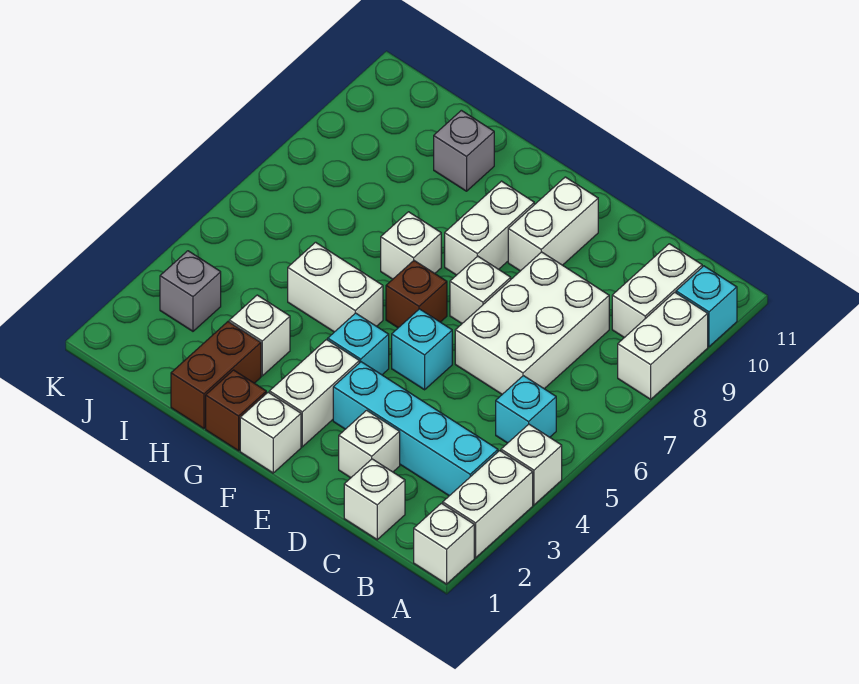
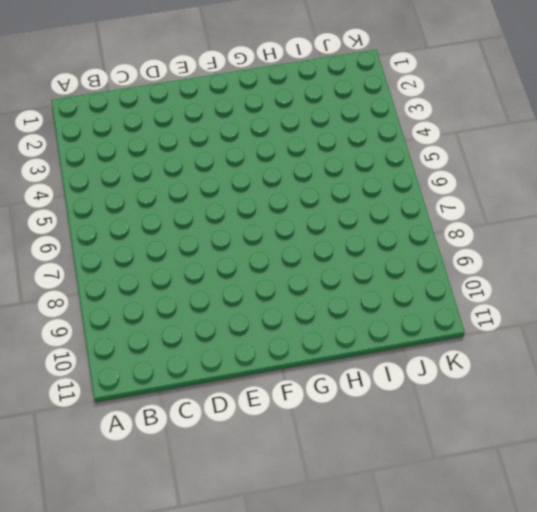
none -> white brick A1 level 1
none -> white brick A2:A3 level 1
none -> white brick A4 level 1

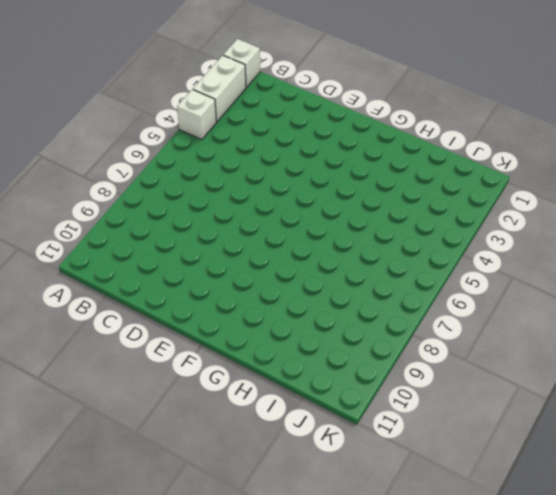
none -> white brick A8:A9 level 1
none -> cyan brick A10 level 1
none -> cyan brick B3:E3 level 1

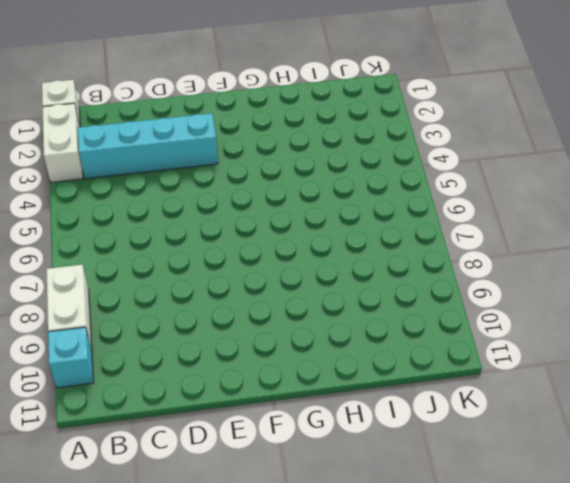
none -> white brick A4 level 1
none -> cyan brick B5 level 1
none -> white brick B9:B10 level 1

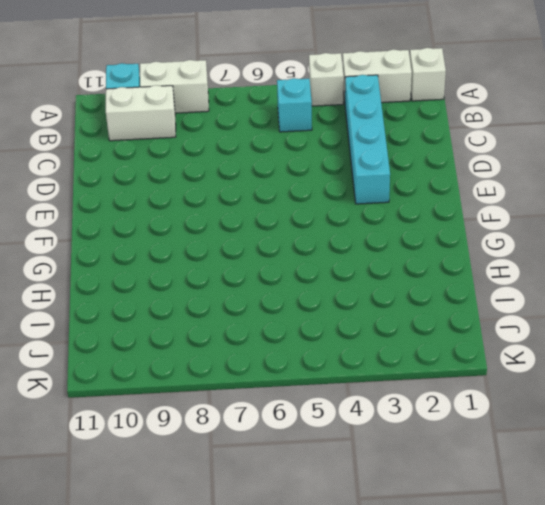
none -> white brick C1 level 1
none -> white brick C6:D8 level 1
none -> white brick D2 level 1

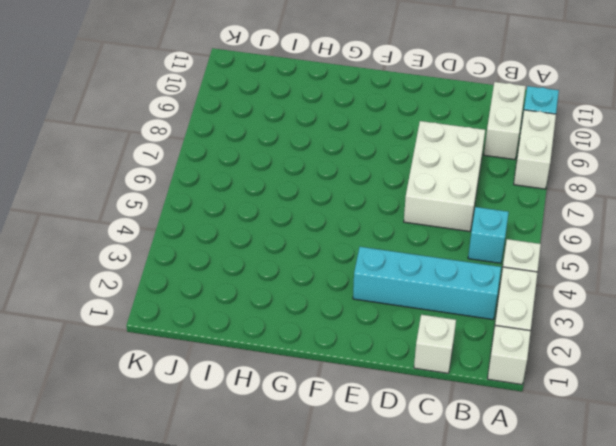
none -> white brick D2 level 1
none -> cyan brick E5 level 1
none -> white brick E7 level 1

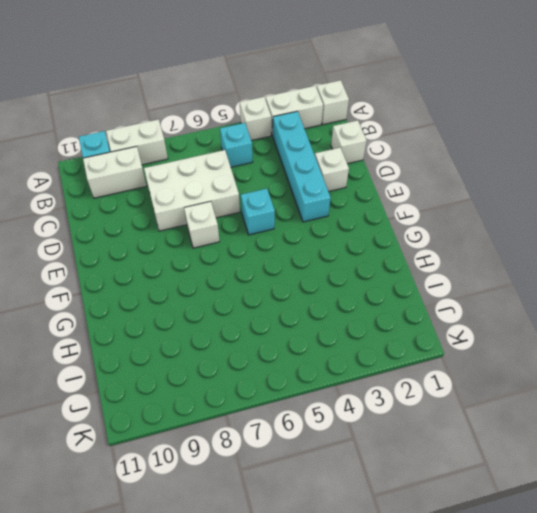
none -> white brick E9:E10 level 1
none -> white brick F1 level 1
none -> white brick F2:F3 level 1

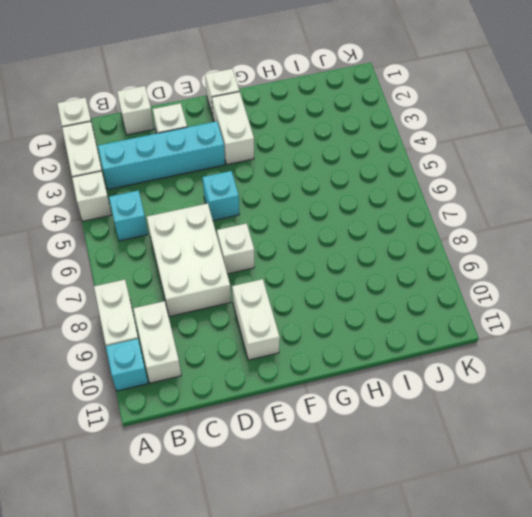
none -> cyan brick F4 level 1
none -> brown brick F6 level 1
none -> white brick F8:F9 level 1

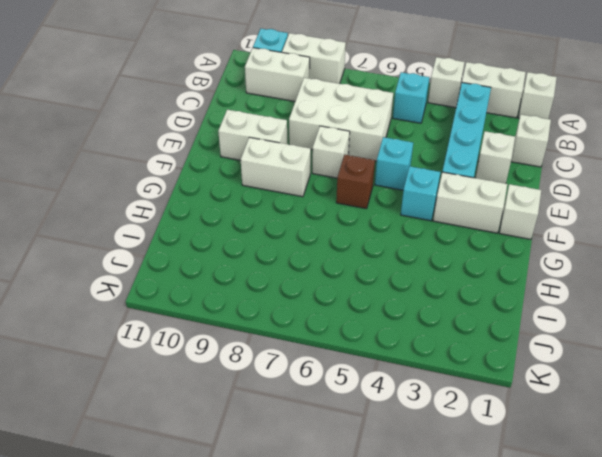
none -> brown brick G1 level 1
none -> white brick G5:H5 level 1
none -> white brick G7 level 1

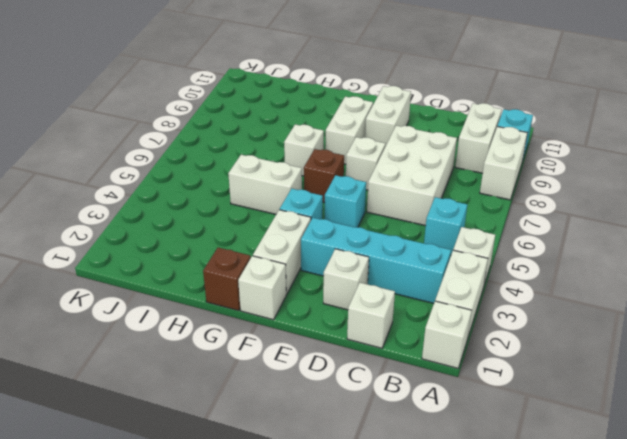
none -> brown brick H1:H2 level 1
none -> white brick H3 level 1
none -> grey brick H10 level 1

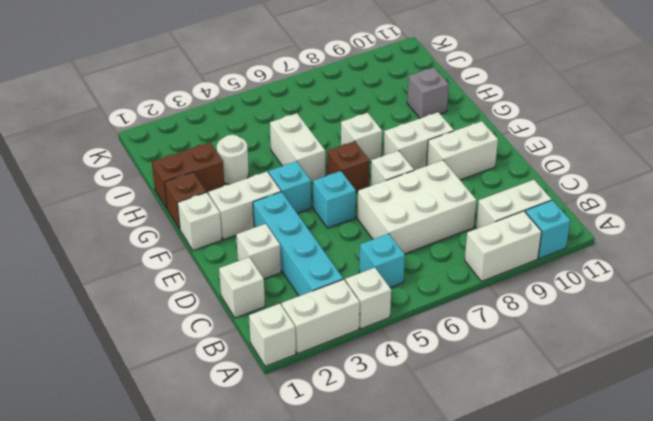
white round brick H3 level 1 -> white brick H3 level 1
none -> grey brick J3 level 1

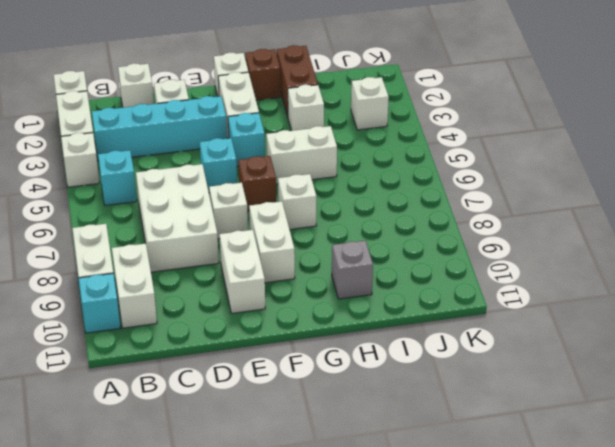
white brick J3 level 1 -> grey brick J3 level 1

